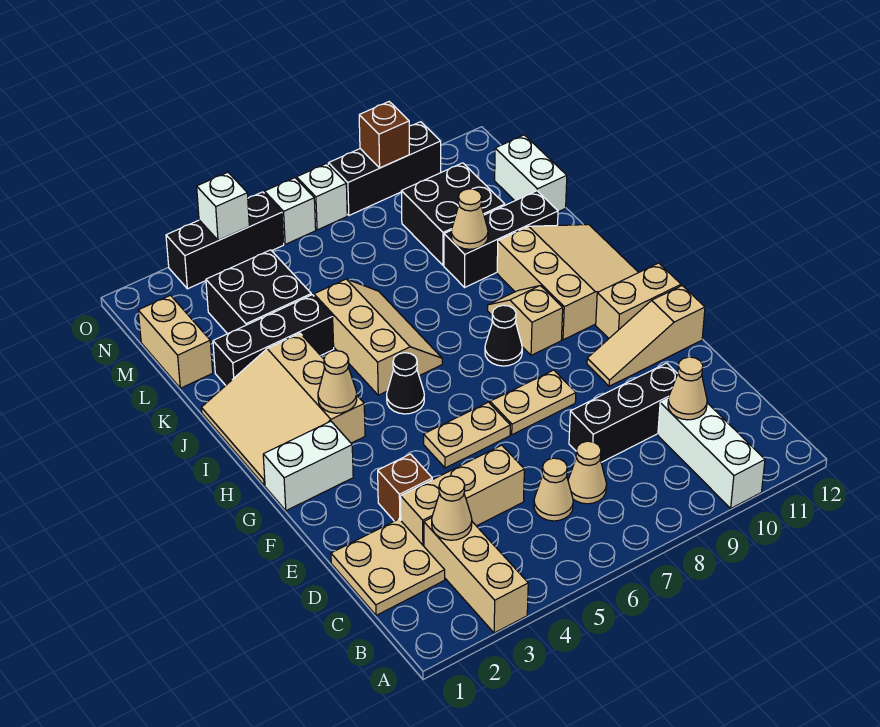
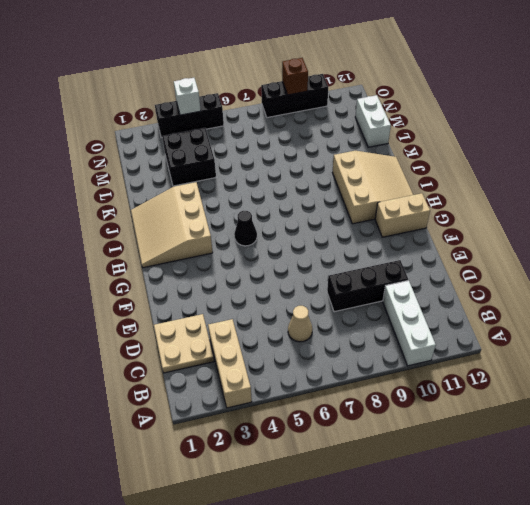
none -> tan cone C7 level 1
none -> tan brick D3:D5 level 1
none -> brown brick E3 level 1
none -> tan plate F5:F6 level 1

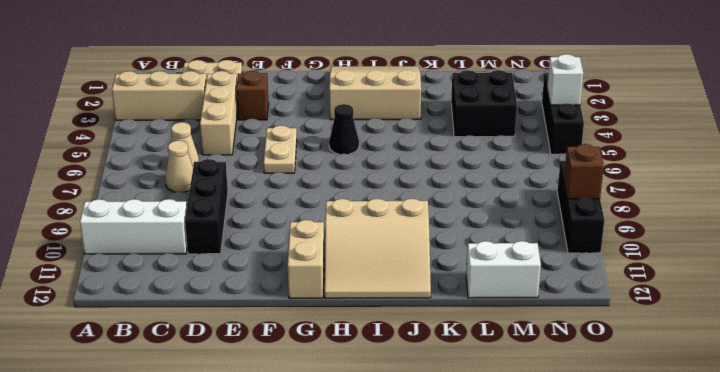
none -> tan plate F7:F8 level 1
none -> tan slope F10:F12 level 1 top 12
none -> white brick G1:G2 level 1
none -> black cone H8 level 1

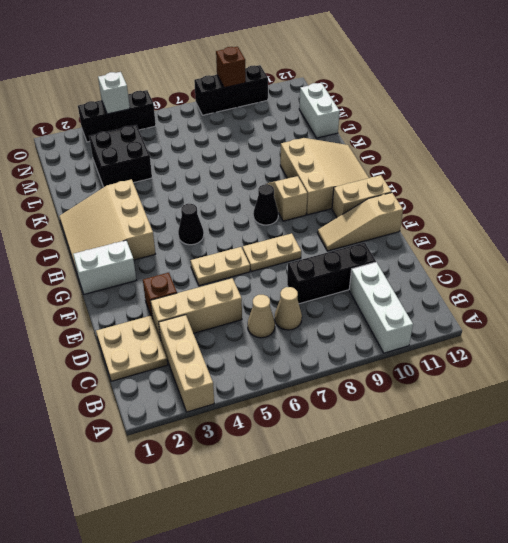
none -> tan slope I5:K6 level 1 top 5
none -> black brick K2:K4 level 1
none -> black brick K9:K11 level 1
none -> tan brick L1:M1 level 1

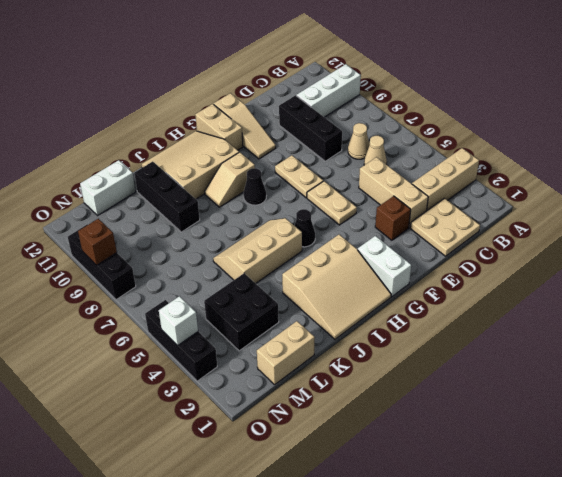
none -> black brick K2:K4 level 1
none -> black brick L9:M10 level 1
none -> white brick O6 level 1
none -> white brick O7 level 1

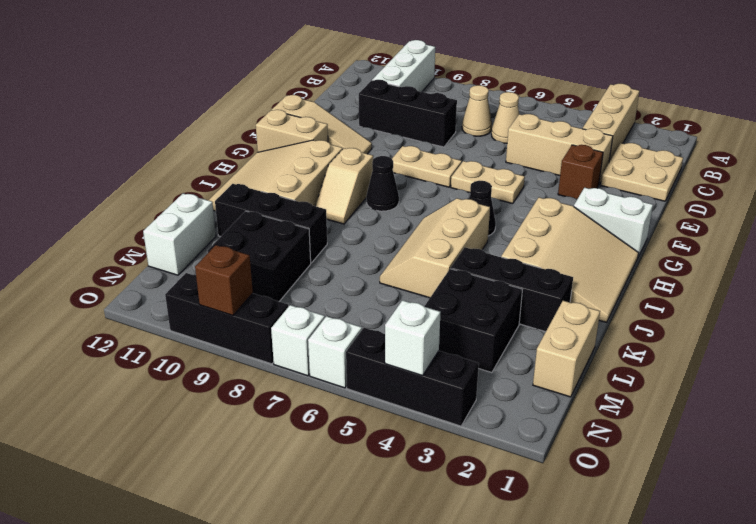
none -> tan cone C3 level 2
none -> tan cone C10 level 2
none -> tan cone H3 level 2
none -> tan cone K9 level 2

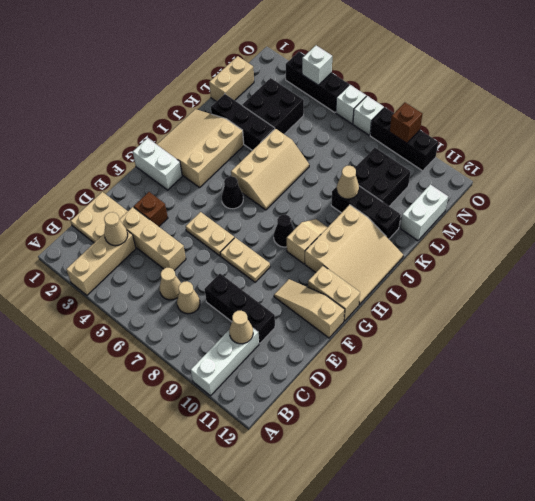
none -> tan cone H3 level 2

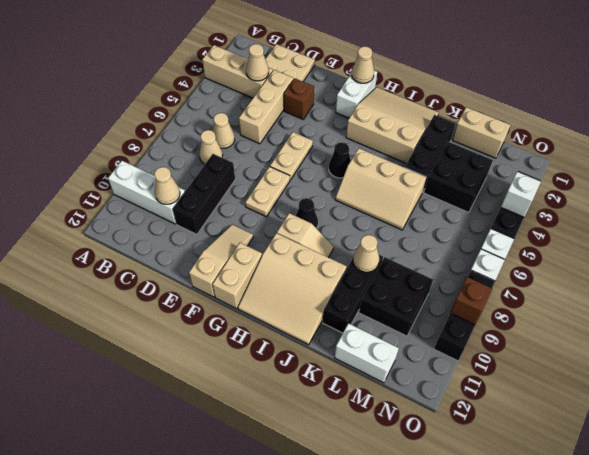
tan cone G1 level 2 -> tan cone H3 level 2

